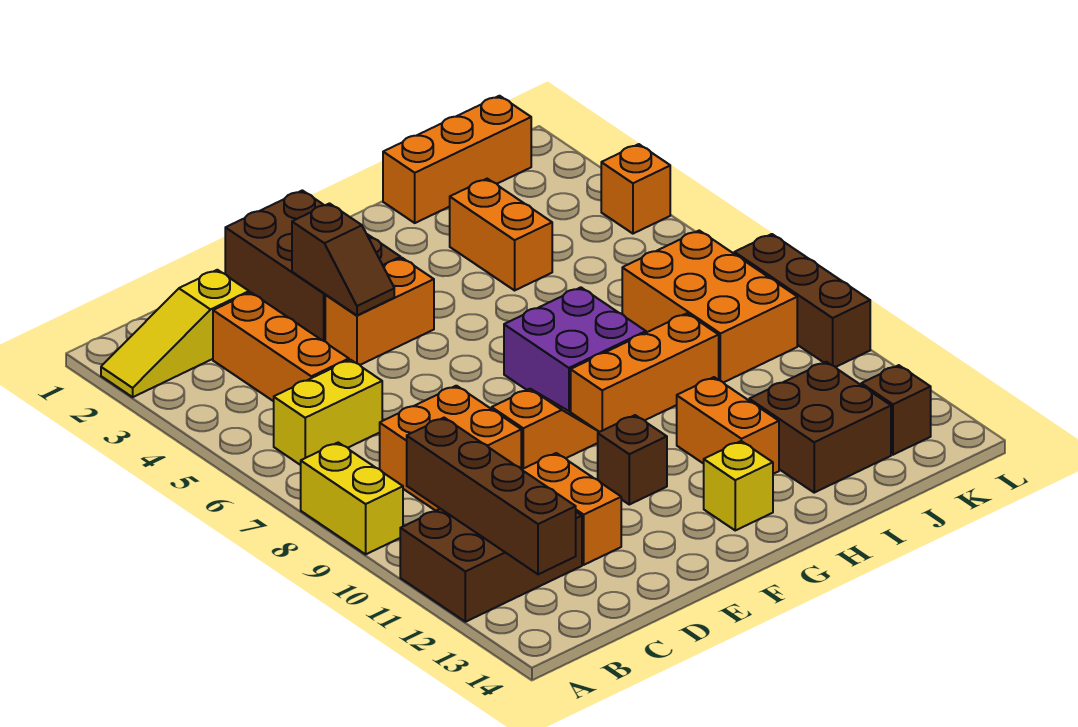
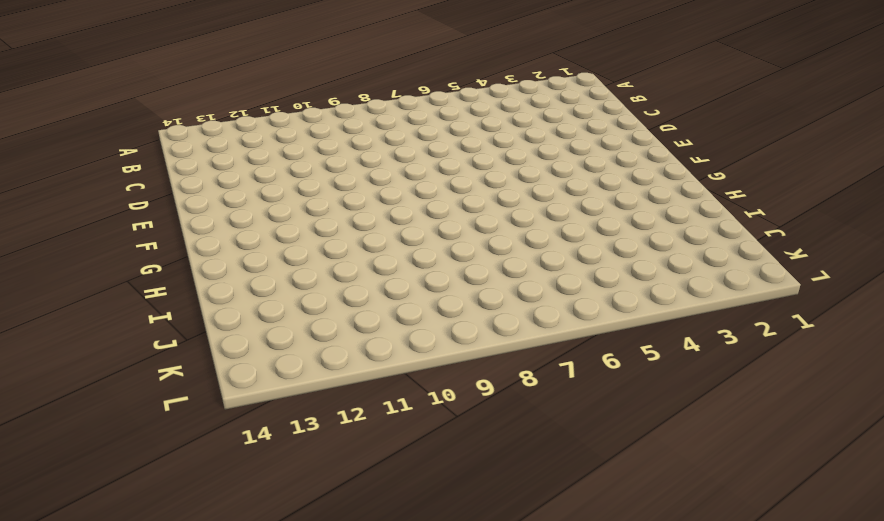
none -> yellow slope A2:C2 level 1 top C
none -> yellow brick A8:A9 level 1
none -> brown brick A11:C12 level 1

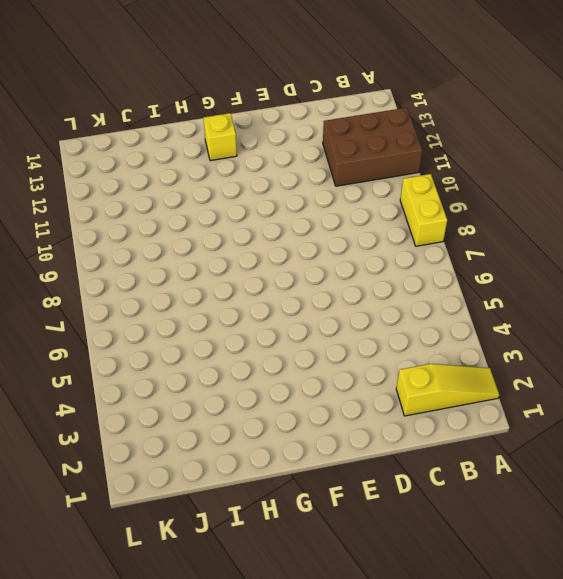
none -> yellow brick B6:C6 level 1
none -> orange brick C3:C5 level 1
none -> orange brick C8:D9 level 1

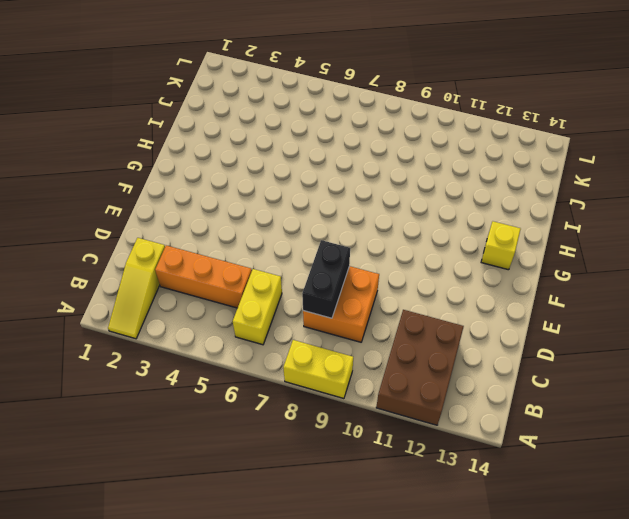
black brick C8:D8 level 2 -> none
none -> orange brick D11:D12 level 1
none -> brown brick E1:F3 level 1
none -> orange brick E4:F4 level 1

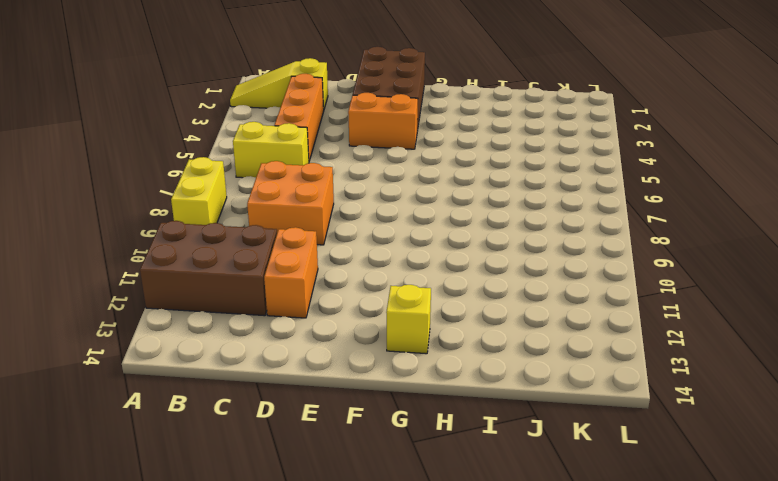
none -> orange slope E9:F9 level 1 top E
none -> brown brick F11 level 1
none -> purple brick G7:H8 level 1

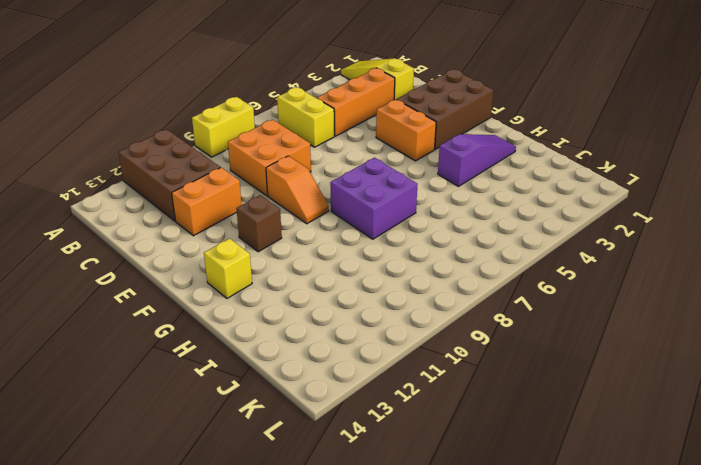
purple slope H2:H4 level 1 top 4 -> none
none -> orange brick G9:I9 level 1
none -> orange brick H11:H12 level 1
none -> orange brick I1:K1 level 1

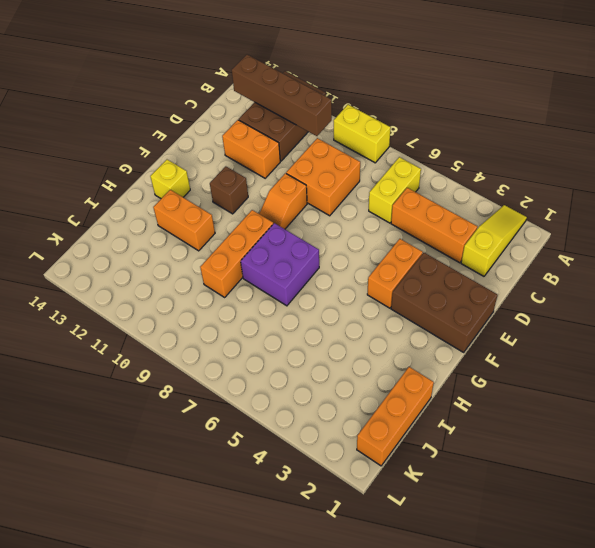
none -> orange brick I3:I4 level 1
none -> brown brick I12:J13 level 1
none -> orange brick J7:K9 level 1

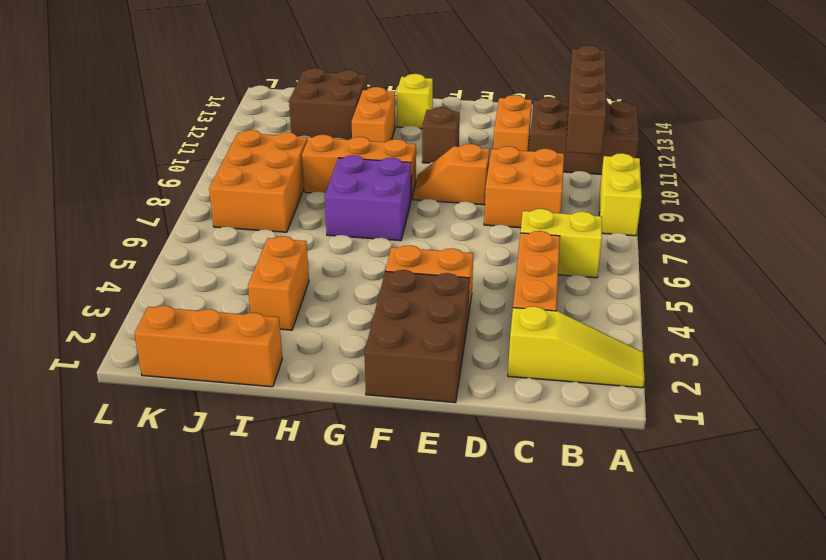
none -> brown brick K13 level 1
none -> orange brick L4 level 1
none -> brown brick L8:L10 level 1

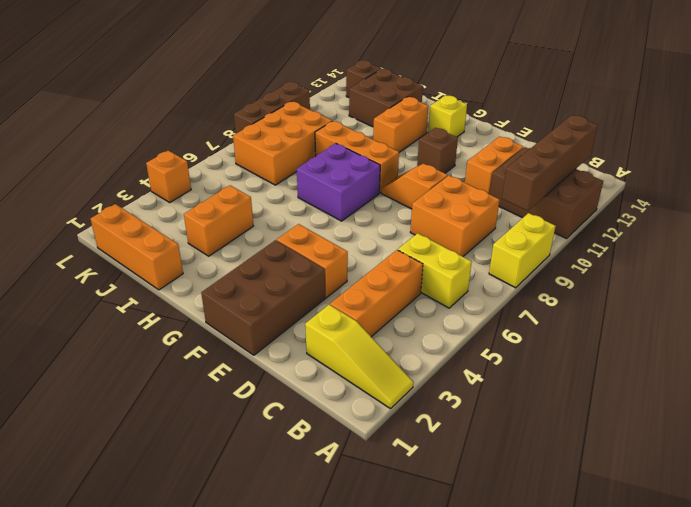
none -> brown slope E3:E4 level 2 top 3

